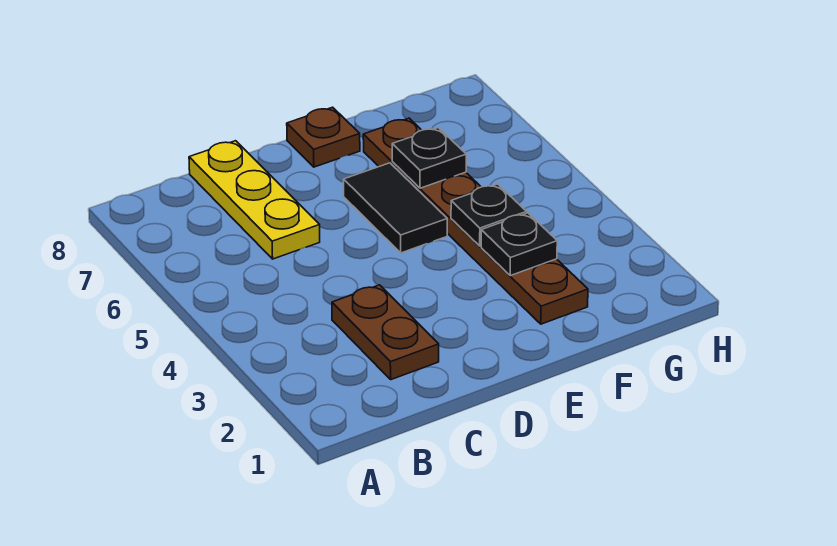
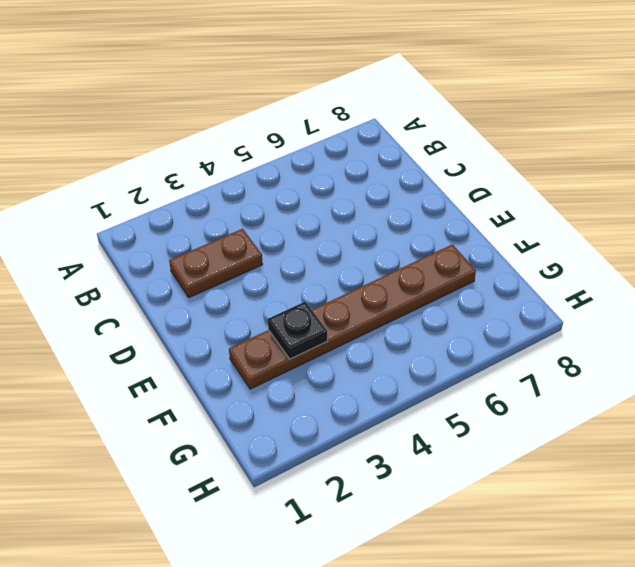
none -> yellow plate C6:C8 level 1
none -> black tile E5:E6 level 1

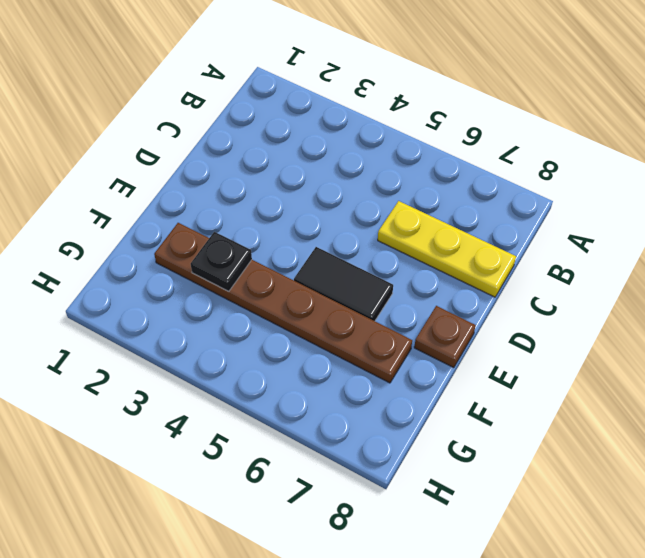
none -> brown plate C2:C3 level 1
none -> black plate F4 level 2

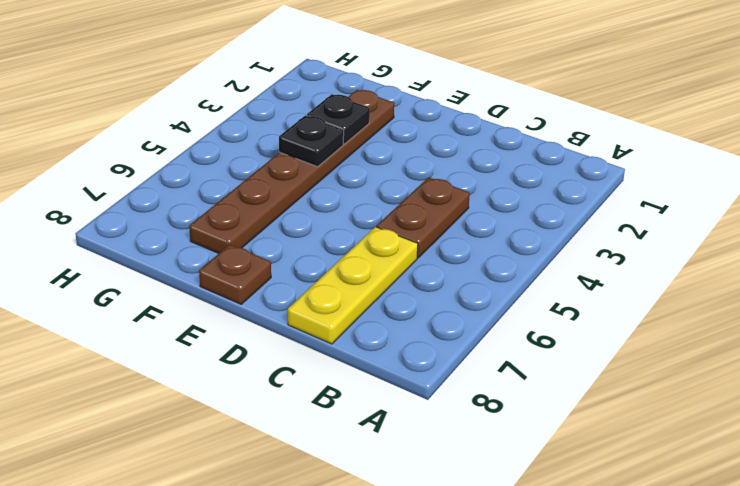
brown plate C4:C5 level 1 -> brown plate C2:C3 level 1
none -> black tile E5:E6 level 1
none -> black plate F6 level 2

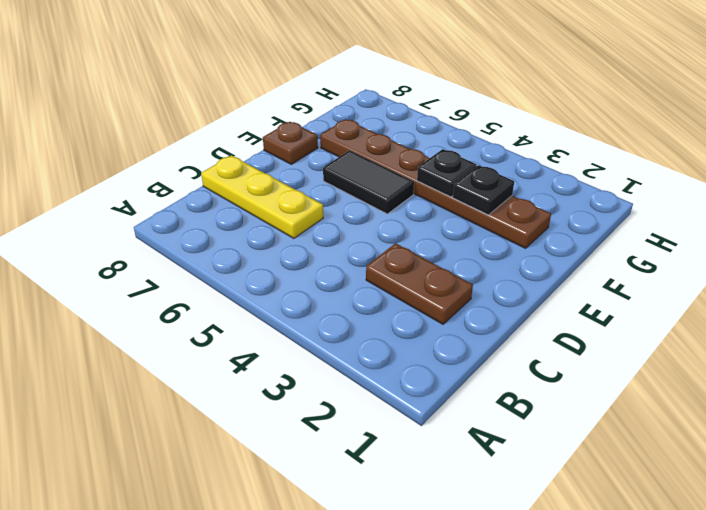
none -> black plate F6 level 2

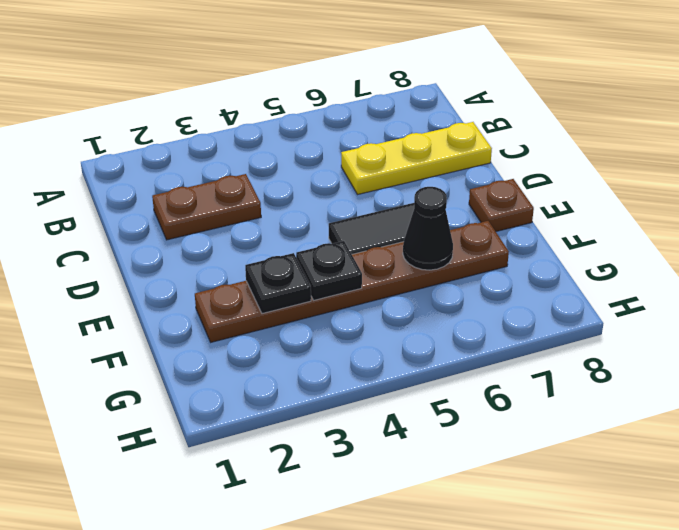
black cone F6 level 2 -> black plate F6 level 2

